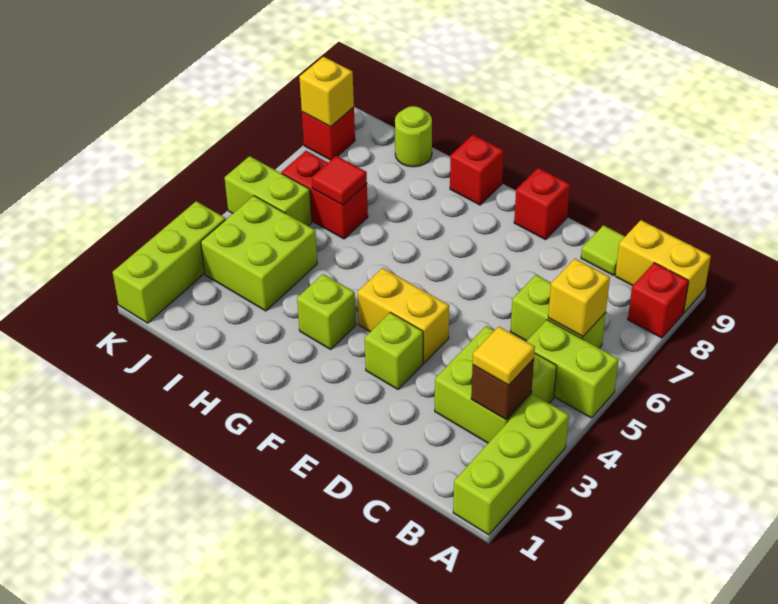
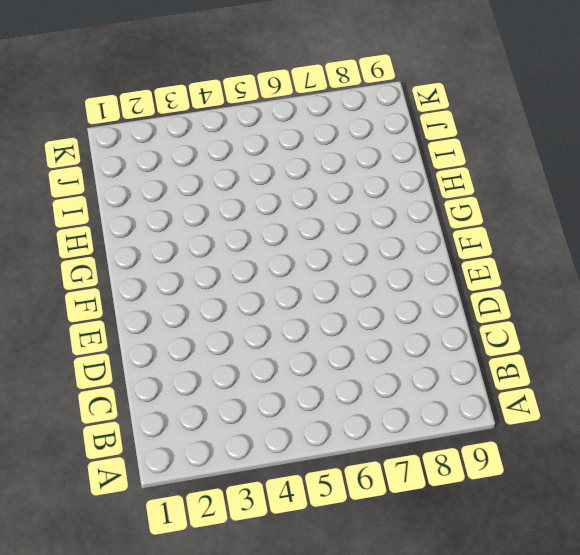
none -> lime brick A1:A3 level 1
none -> lime brick A5:B5 level 1
none -> red brick A8 level 1

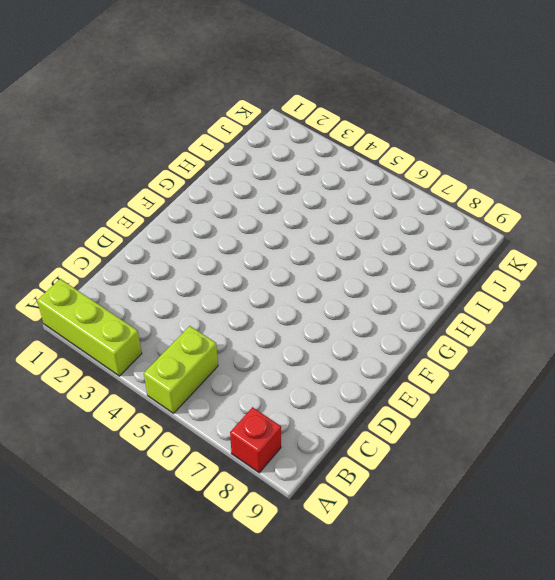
none -> yellow brick A9:B9 level 1
none -> lime brick B3:C4 level 1
none -> lime brick B6:C6 level 1

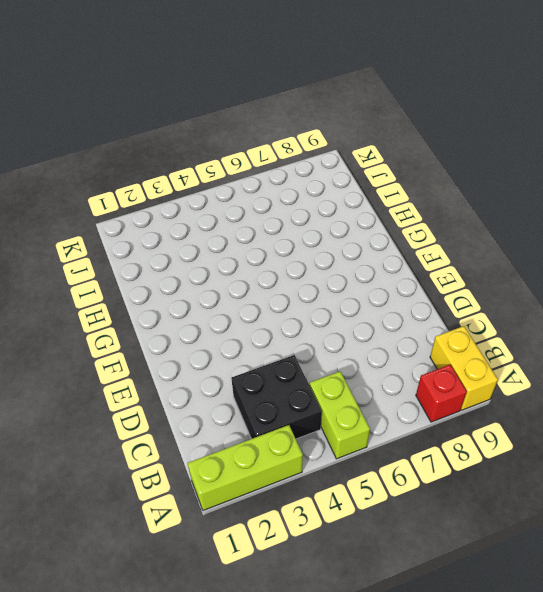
black brick B3:C4 level 1 -> lime brick B3:C4 level 1
none -> lime brick B6:C6 level 1
none -> lime tile C9 level 1
none -> lime brick E3 level 1

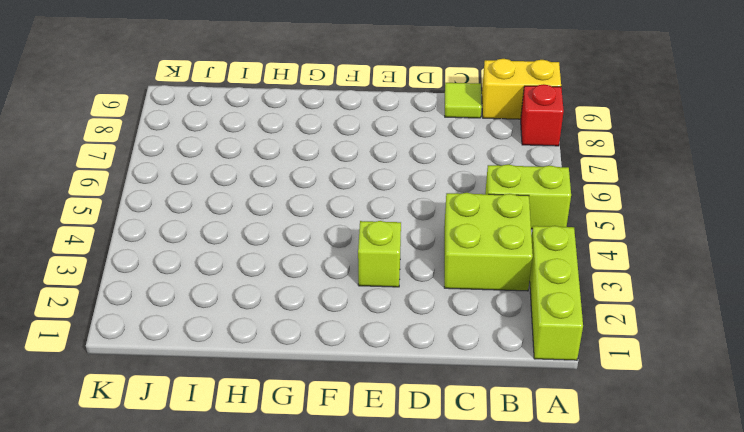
none -> lime brick B6:C6 level 1
none -> yellow brick E4:F4 level 1
none -> red brick E9 level 1

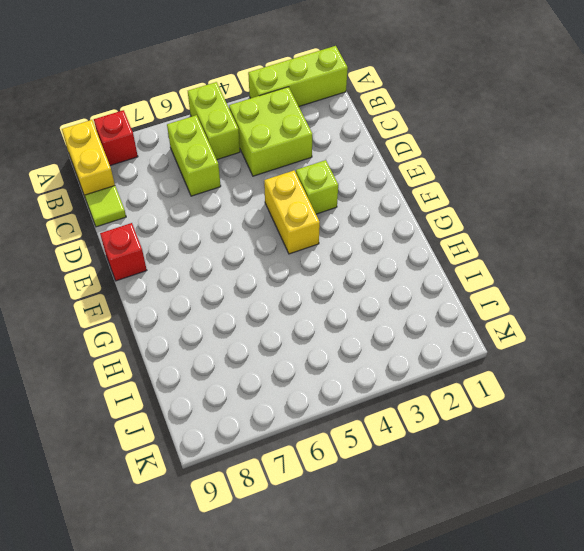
none -> lime brick G3 level 1
none -> red brick G9 level 1
none -> lime brick I3:J4 level 1

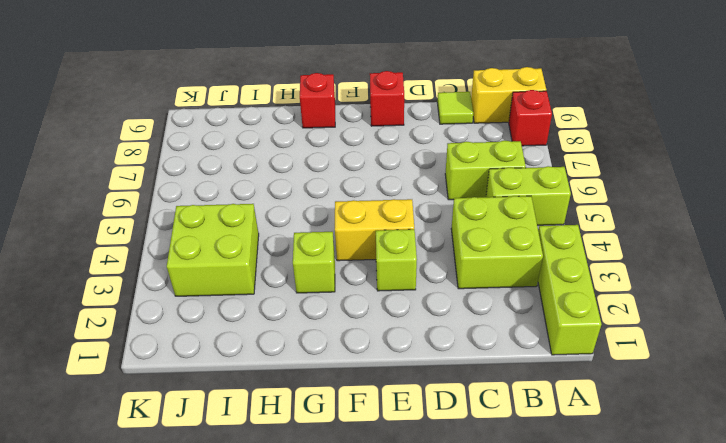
none -> red brick I6:J6 level 1
none -> lime round brick I9 level 1
none -> lime brick J5:K5 level 1

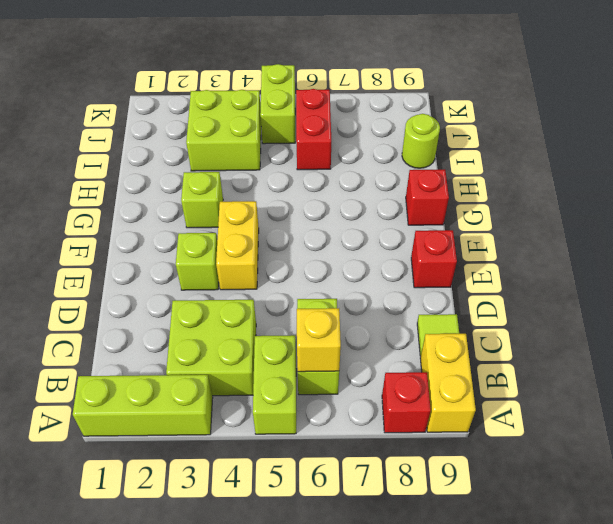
none -> lime brick K1:K3 level 1
none -> red brick K8 level 1
none -> brown brick B3 level 2

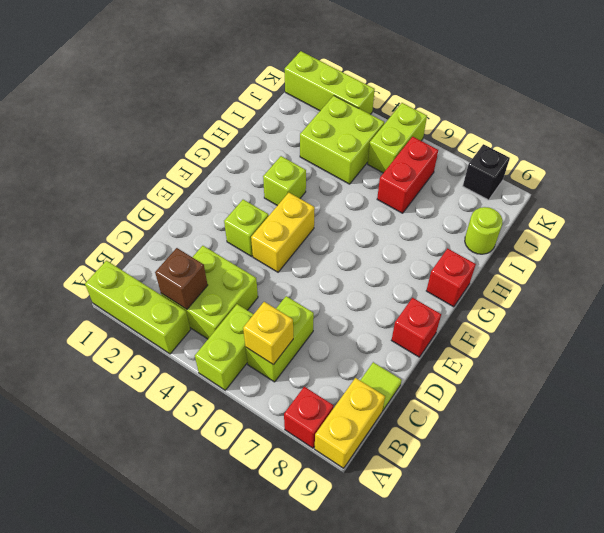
black brick K8 level 1 -> red brick K8 level 1
none -> red tile I6 level 2
none -> yellow brick K8 level 2
none -> yellow tile B3 level 3

